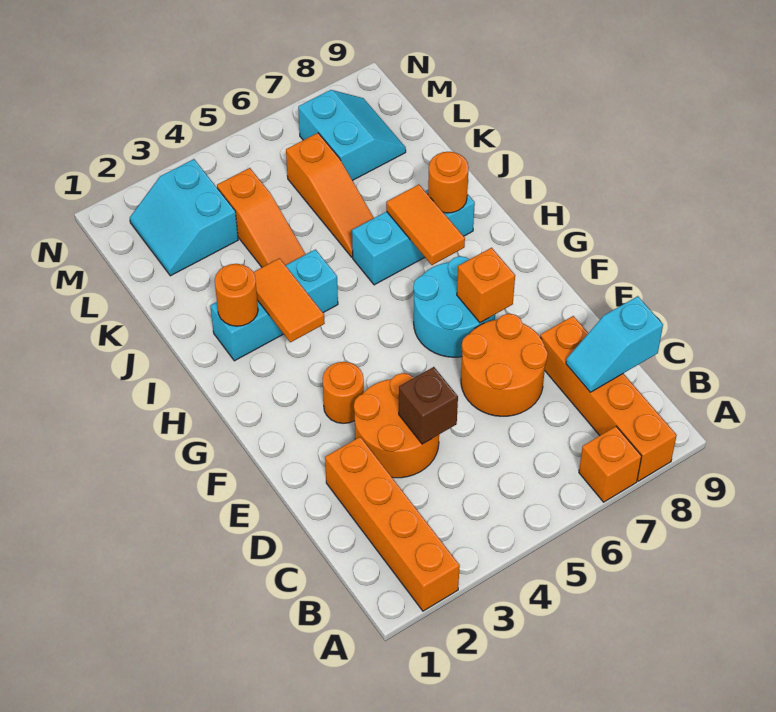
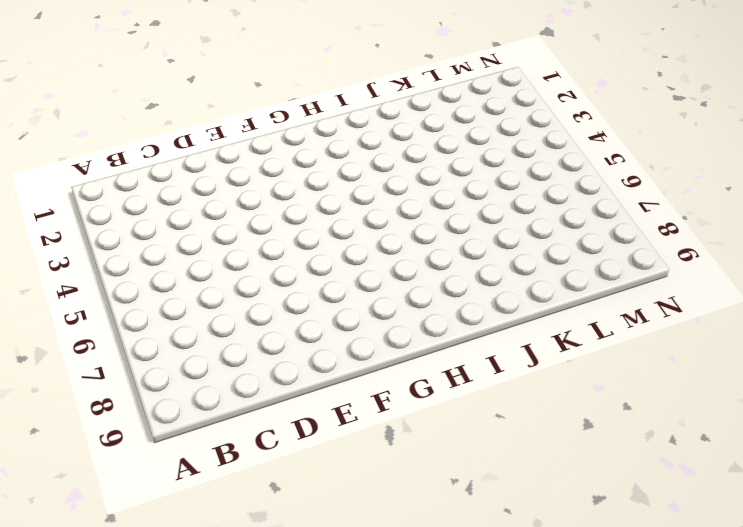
none -> orange brick A2:D2 level 1
none -> orange brick A7 level 1
none -> orange brick A8:D8 level 1

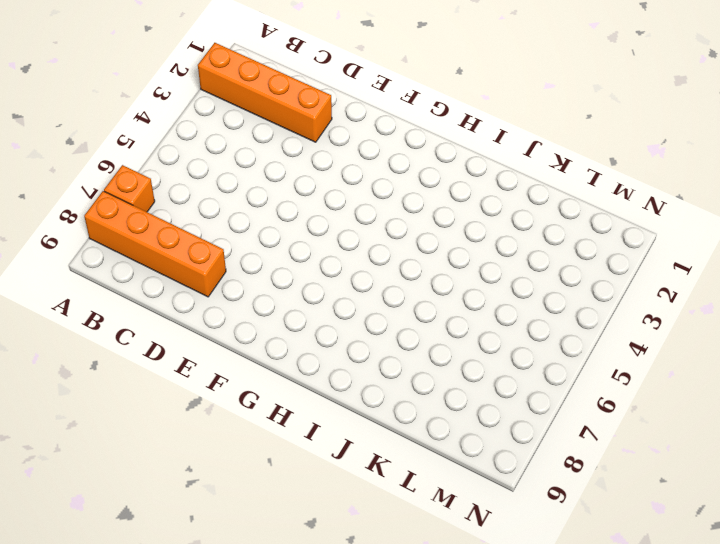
none -> orange round brick D3:E4 level 1
none -> orange round brick D6:E7 level 1
none -> orange round brick F3 level 1

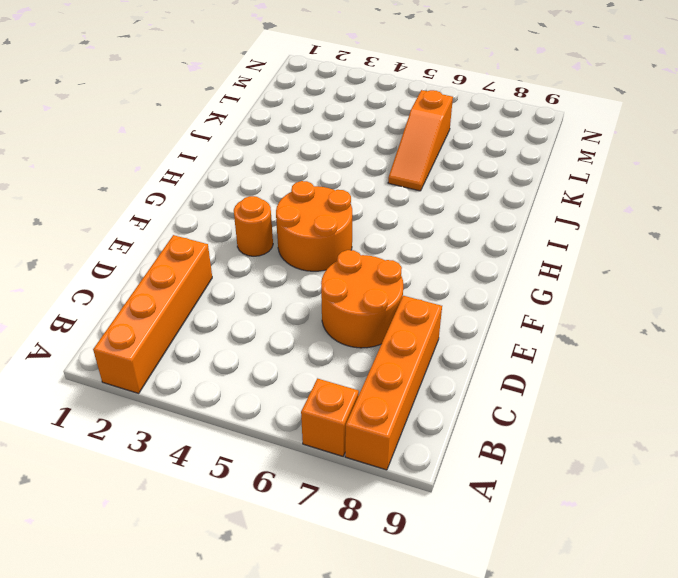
orange round brick F4:G5 level 1 -> orange round brick D3:E4 level 1
none -> cyan round brick F6:G7 level 1
none -> cyan brick I2:I4 level 1
none -> cyan brick I6:I8 level 1

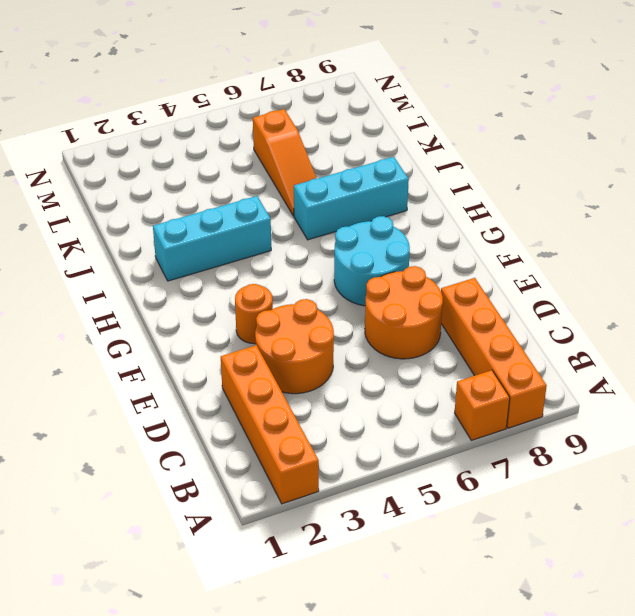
none -> orange slope J4:L4 level 1 top L
none -> cyan slope L2:M3 level 1 top 3
none -> cyan slope L7:M8 level 1 top 7

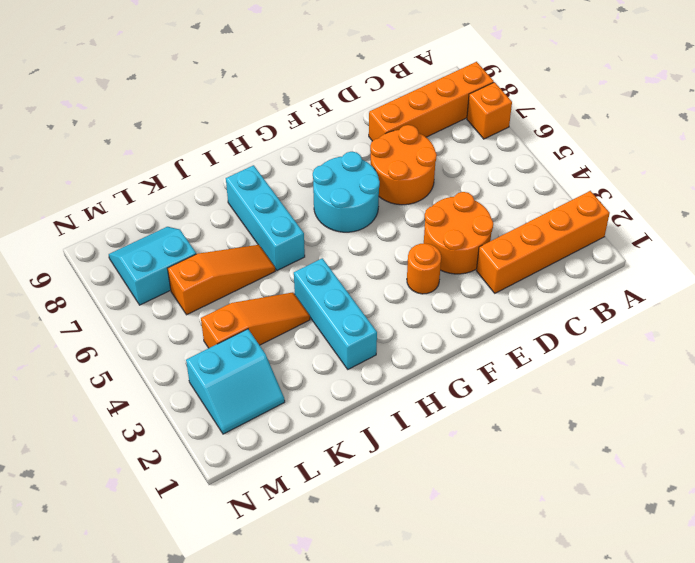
none -> cyan slope C8:C9 level 2 top 9
none -> brown brick D4 level 2
none -> orange brick F7 level 2

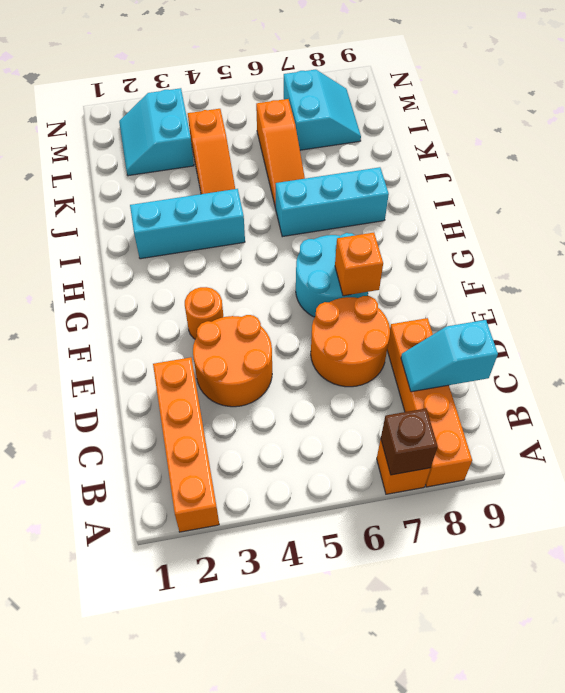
brown brick A7 level 2 -> brown brick D4 level 2
none -> orange tile H3:I3 level 2
none -> orange tile H7:I7 level 2
none -> orange round brick I2 level 2

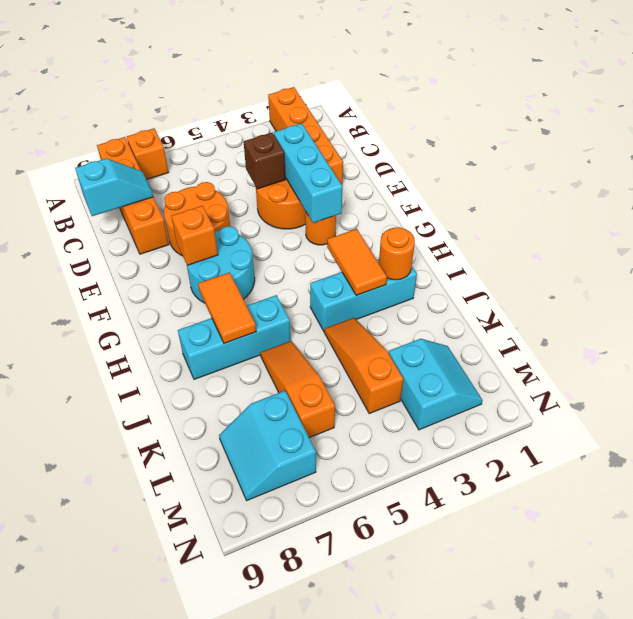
cyan brick D3:F3 level 2 -> none
none -> orange round brick I8 level 2

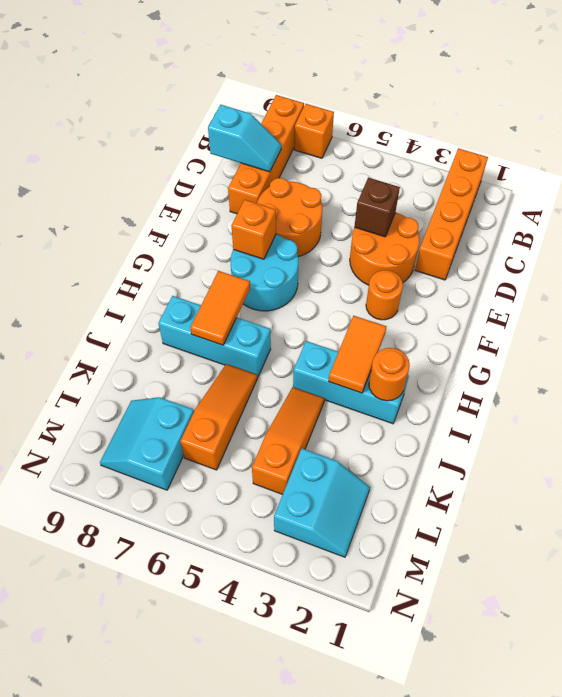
none -> orange round brick I8 level 2

